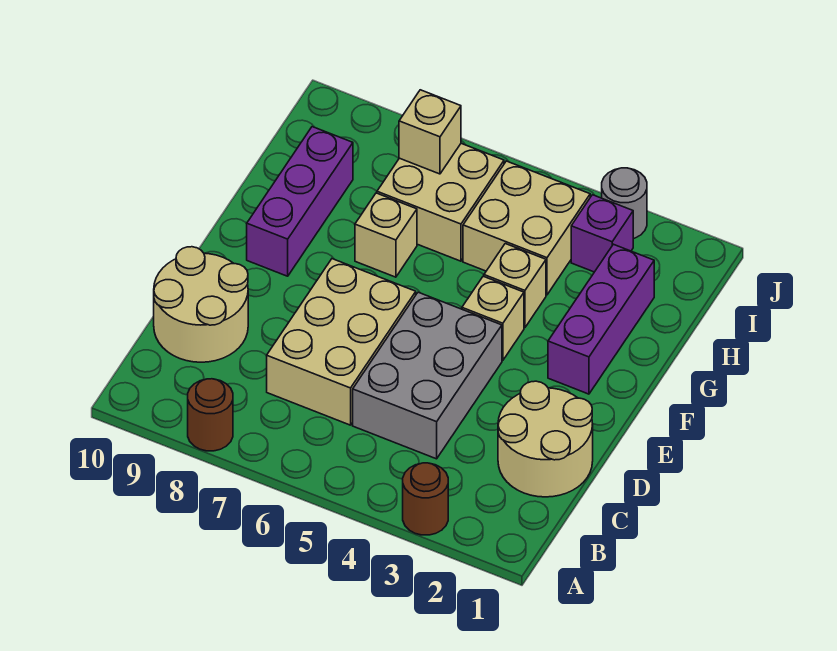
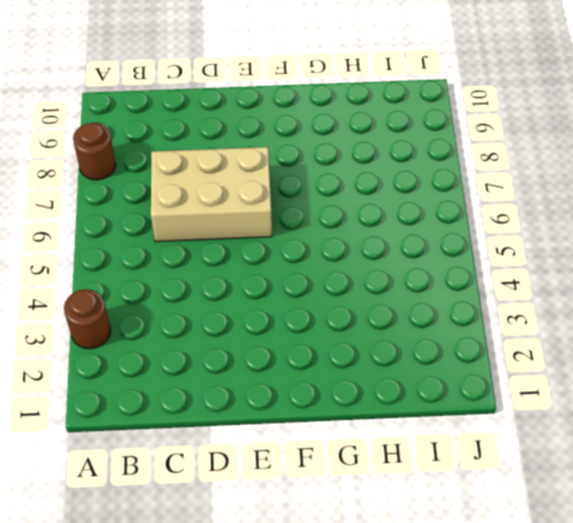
none -> tan round brick C1:D2 level 1
none -> grey brick C4:E5 level 1
none -> tan round brick C9:D10 level 1

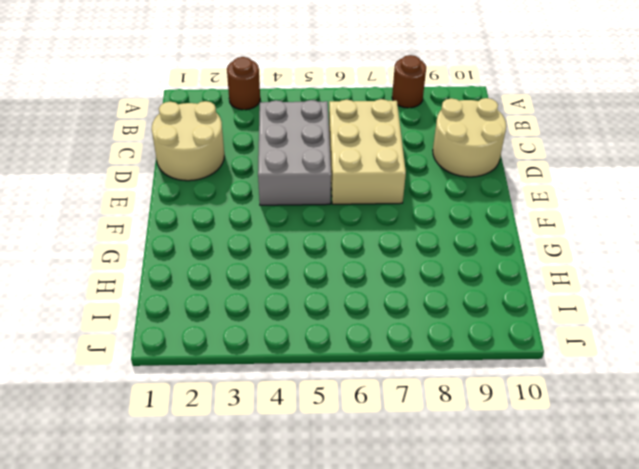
none -> purple brick F2:H2 level 1
none -> tan brick F4 level 1
none -> purple brick F9:H9 level 1

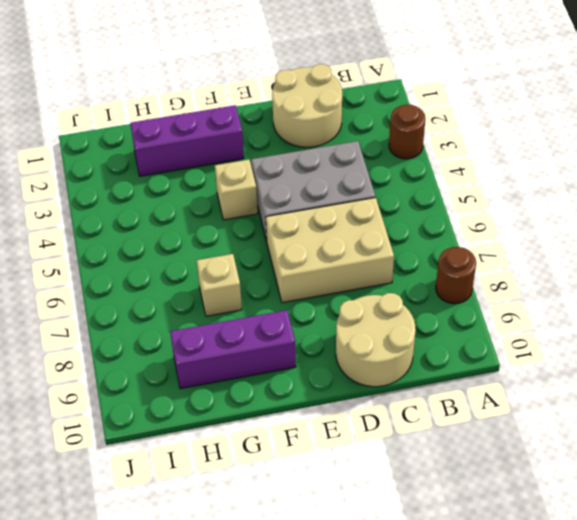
none -> tan brick G4 level 1
none -> tan brick H4:I5 level 1
none -> tan brick H6:I7 level 1

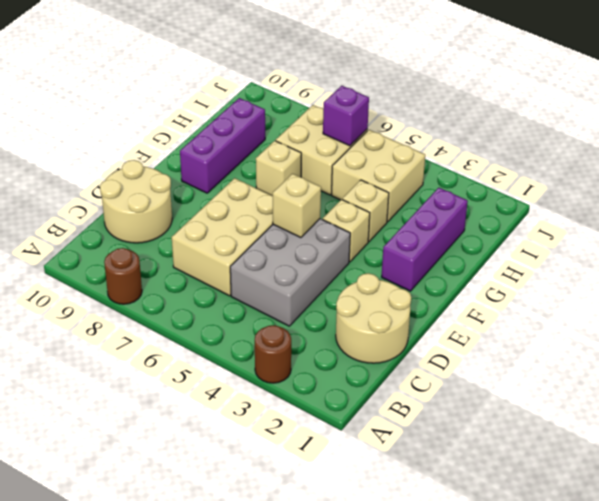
tan brick E5 level 2 -> tan brick I7 level 2
purple brick I6 level 2 -> purple brick I3 level 1
none -> grey round brick J3 level 1

